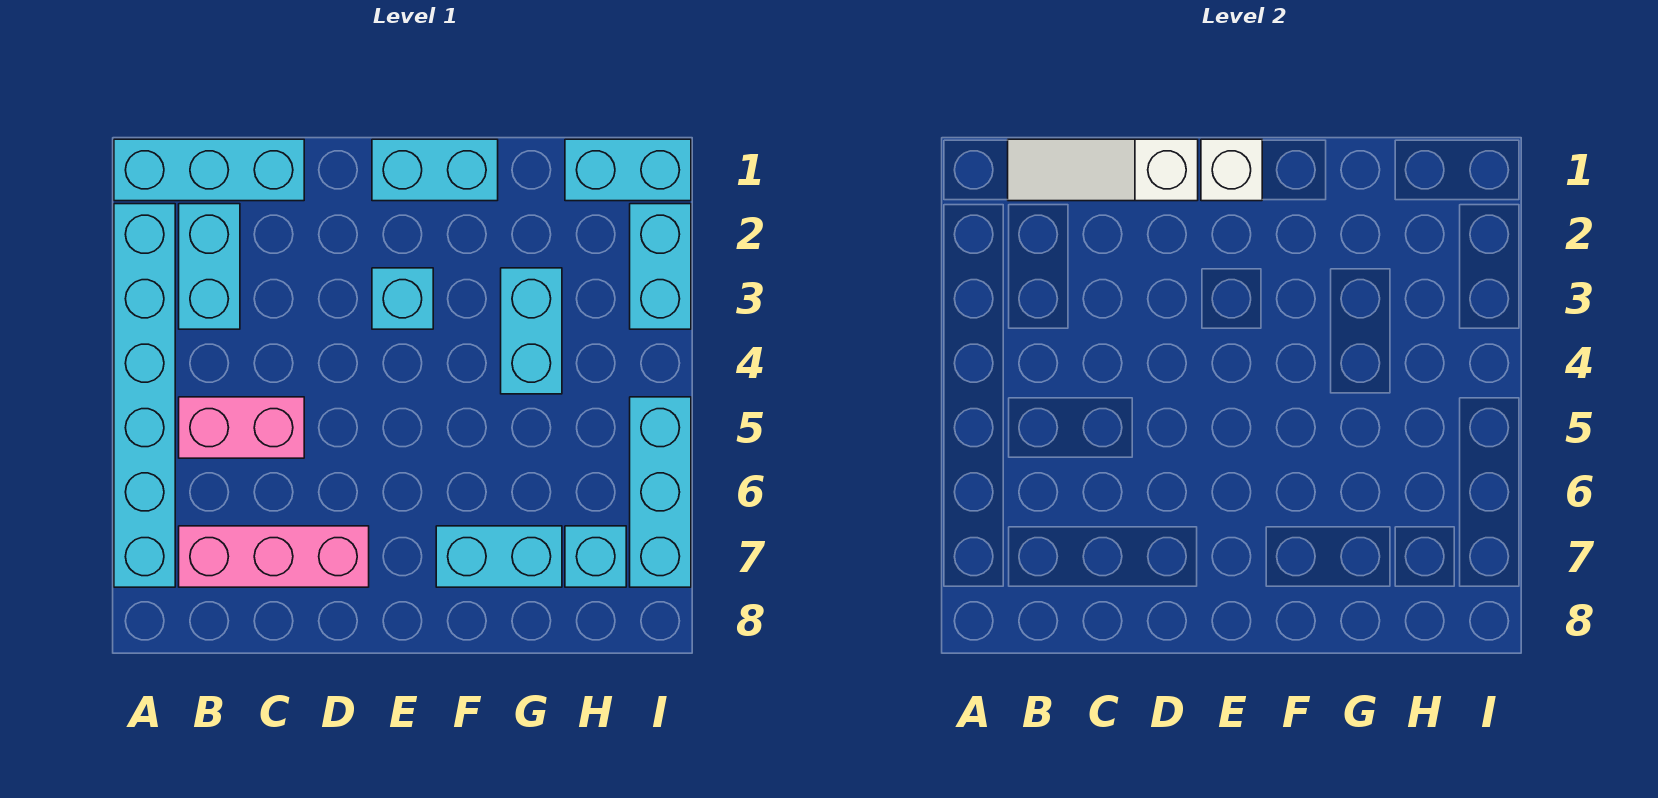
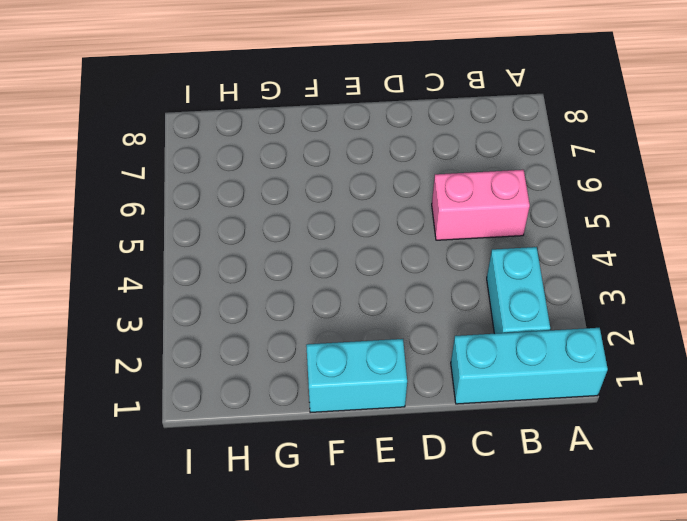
none -> cyan brick A2:A7 level 1
none -> pink brick B7:D7 level 1
none -> cyan brick E3 level 1

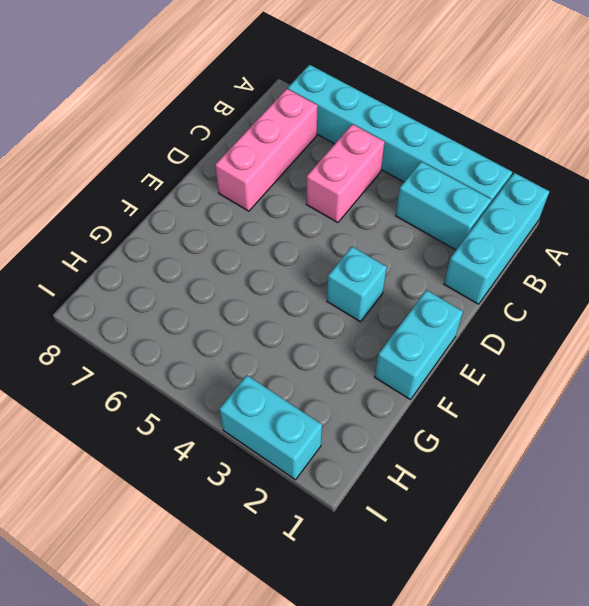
none -> cyan brick F7:G7 level 1
none -> cyan brick G3:G4 level 1
none -> cyan brick H1:I1 level 1

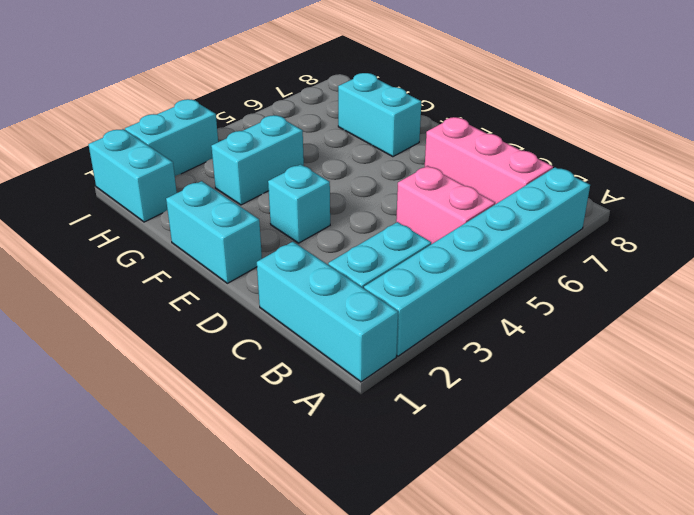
none -> cyan brick H7 level 1
none -> cyan brick I5:I7 level 1
none -> white slope B1:D1 level 2 top D

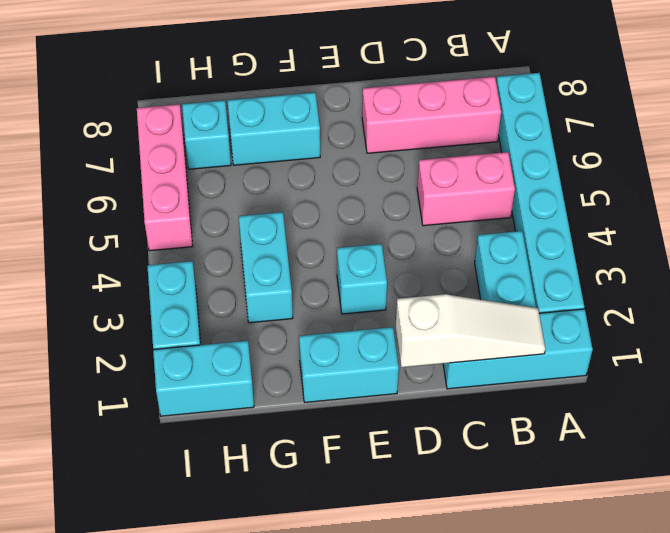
pink brick I5:I7 level 1 -> cyan brick I5:I7 level 1
none -> white brick E1 level 2

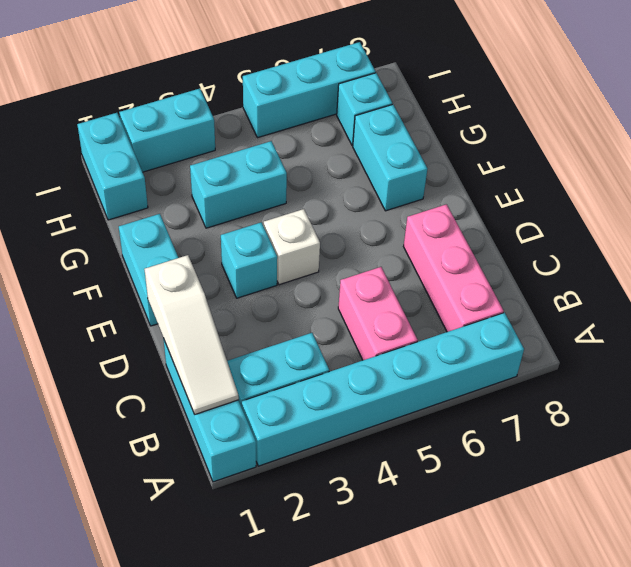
white brick E4 level 1 -> white brick E1 level 2

